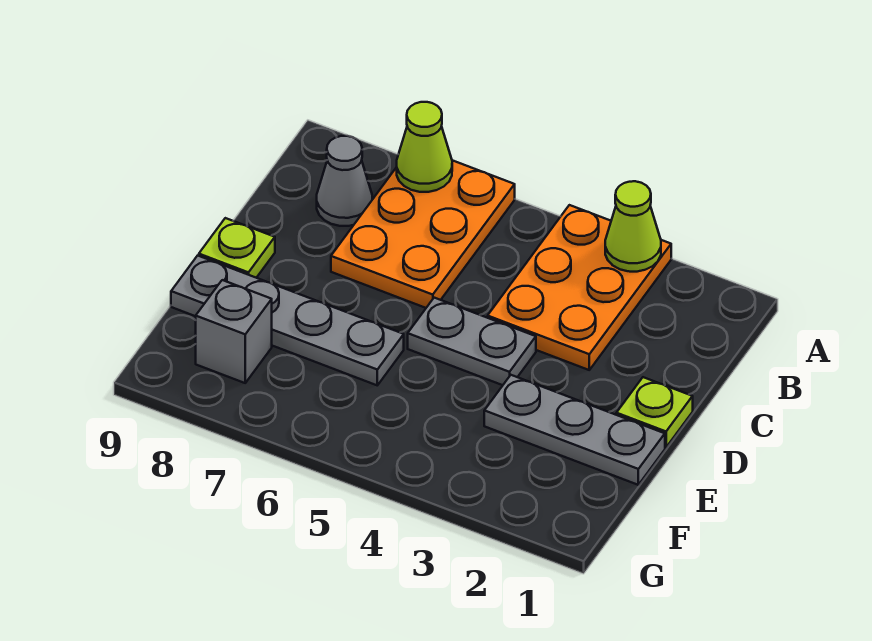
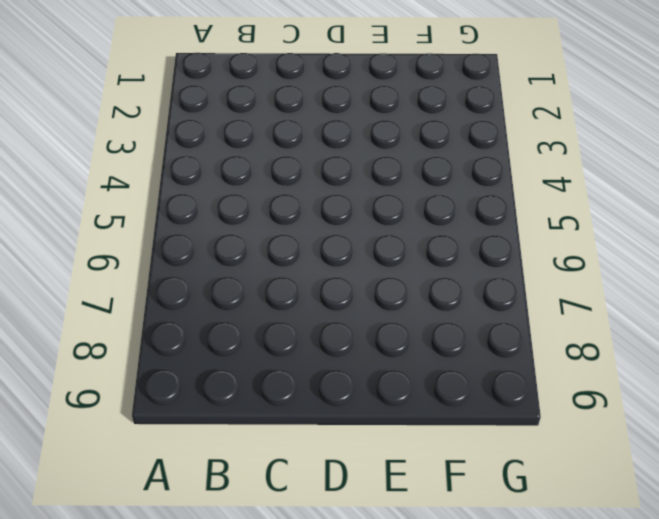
none -> orange plate A3:C4 level 1
none -> orange plate A6:C7 level 1

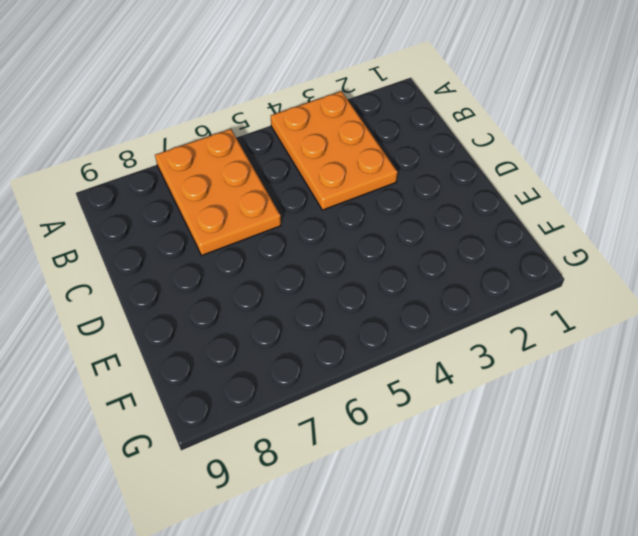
none -> grey cone B8 level 1
none -> lime plate D1 level 1

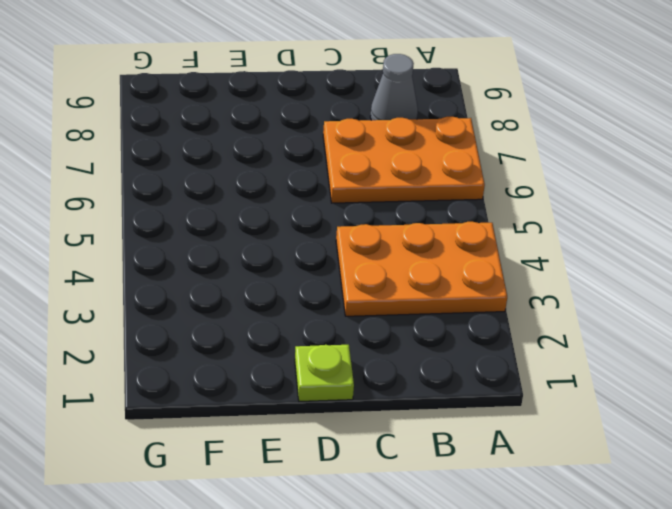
none -> grey plate D4:D5 level 1
none -> lime plate D9 level 1

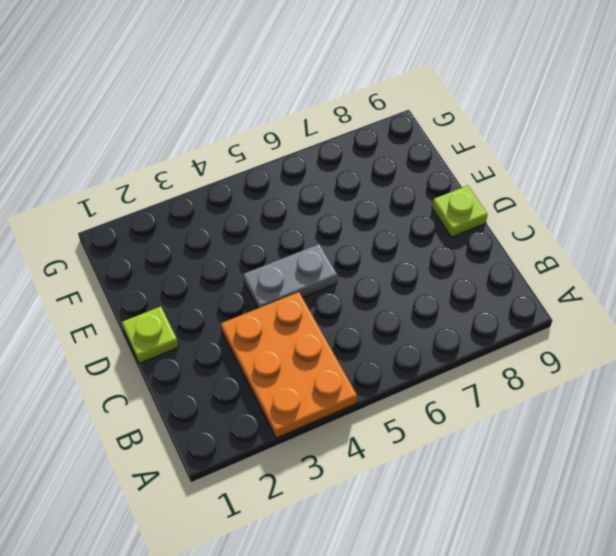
none -> orange plate A6:C7 level 1
none -> grey cone B8 level 1

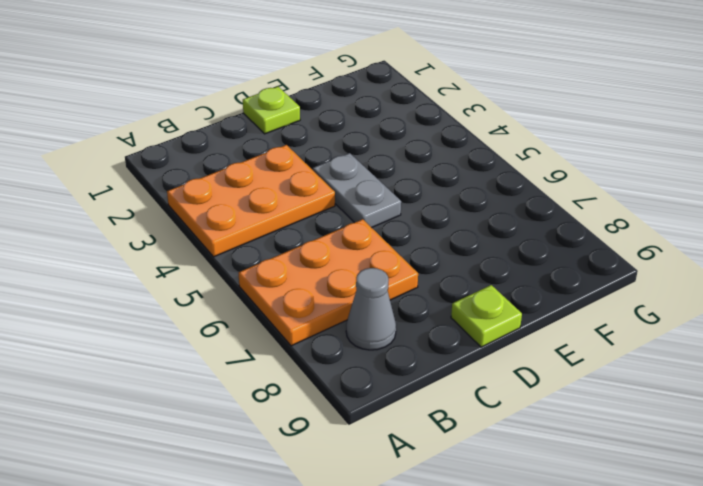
none -> grey plate E1:E3 level 1
none -> grey plate E6:E9 level 1

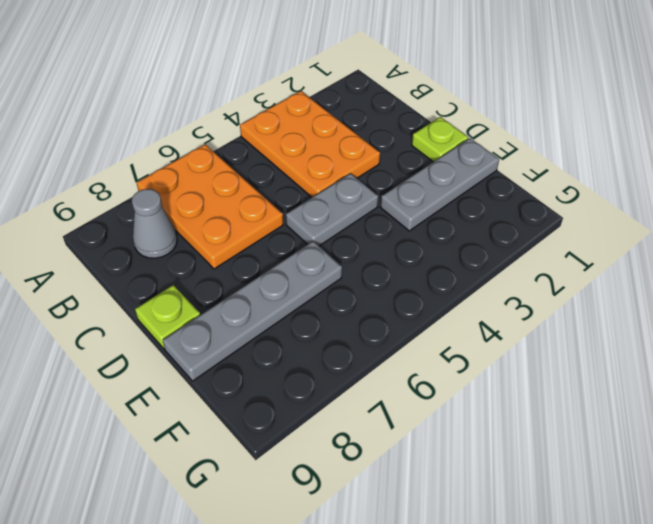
none -> grey brick F8 level 1
none -> lime cone A3 level 2

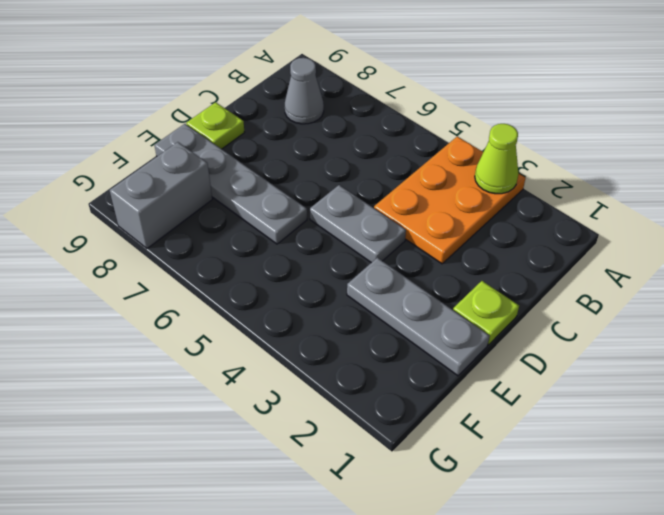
grey brick F8:G8 level 1 -> grey brick F8 level 1
none -> orange plate A6:C7 level 1
none -> lime cone A7 level 2

